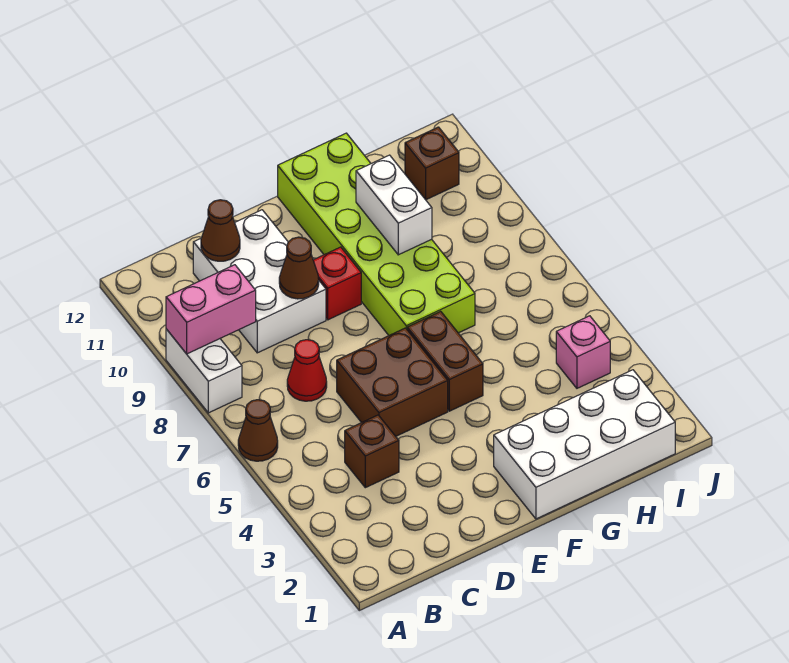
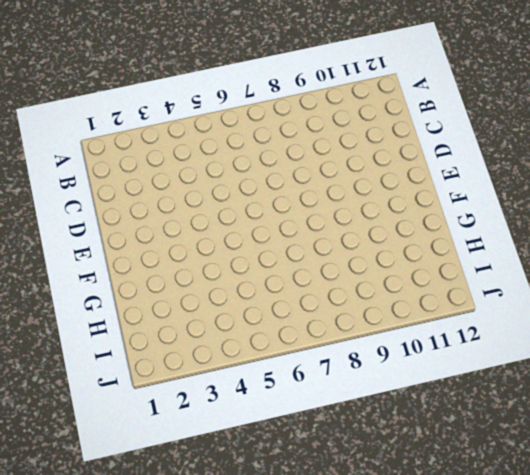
none -> brown cone A6 level 1
none -> white brick A8:A9 level 1
none -> brown brick C4 level 1

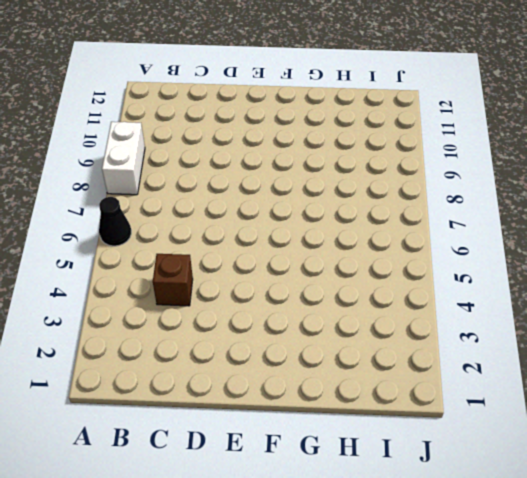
black cone A6 level 1 -> brown cone A6 level 1
none -> red cone C7 level 1
none -> white brick C9:D11 level 1
none -> brown brick D5:E6 level 1

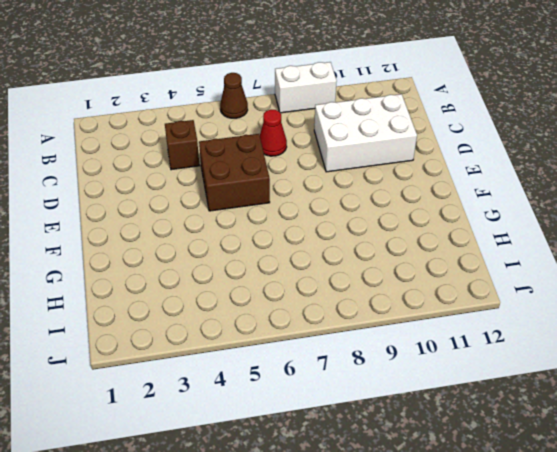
none -> red brick E9 level 1
none -> white brick F1:I2 level 1
none -> brown brick F5:F6 level 1

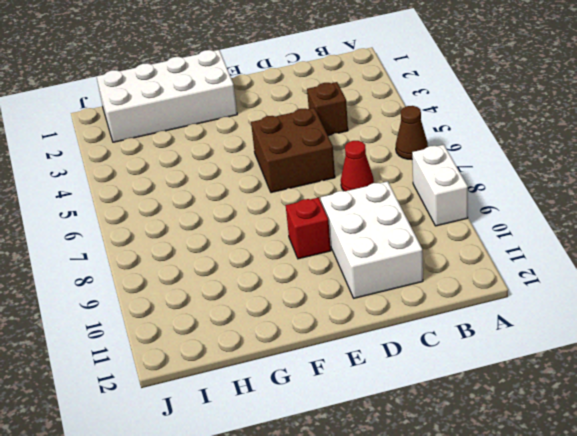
none -> brown brick F5:F6 level 1
none -> lime brick F7:G12 level 1
none -> pink brick I4 level 1

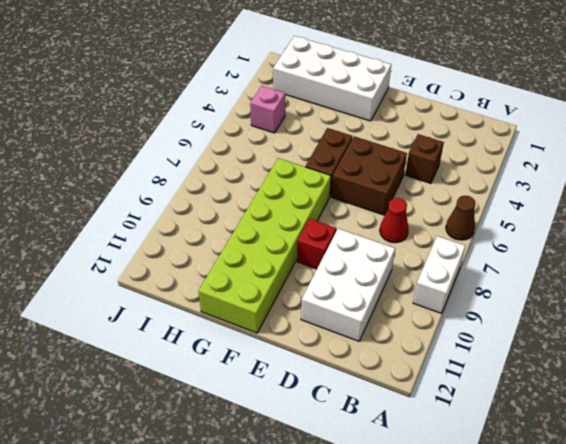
none -> brown brick I11 level 1
none -> pink brick A9:B9 level 2
none -> brown cone C11 level 2

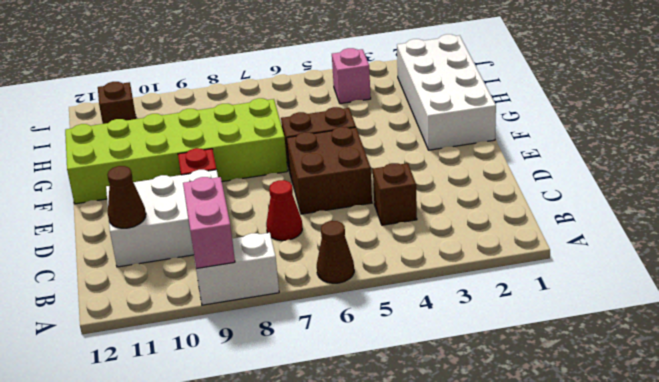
none -> brown cone D9 level 2
none -> white brick G9:G10 level 2

